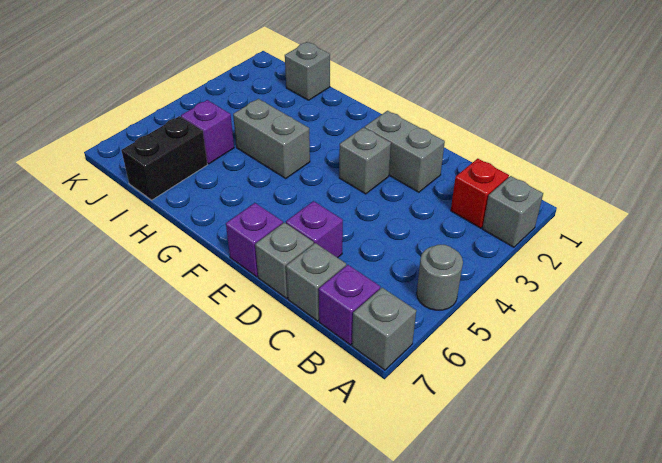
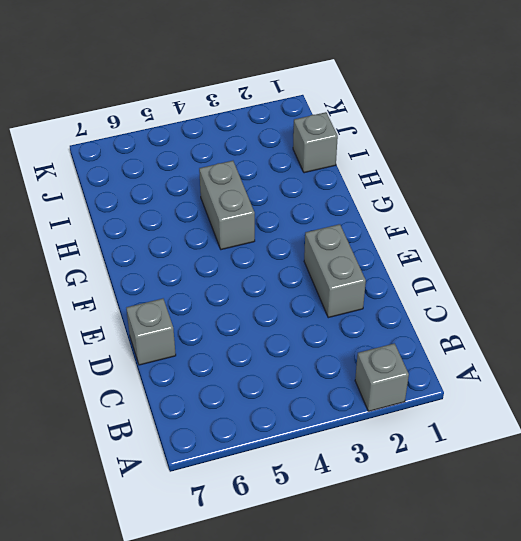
none -> grey round brick A5 level 1
none -> grey brick A7 level 1
none -> red brick B2 level 1

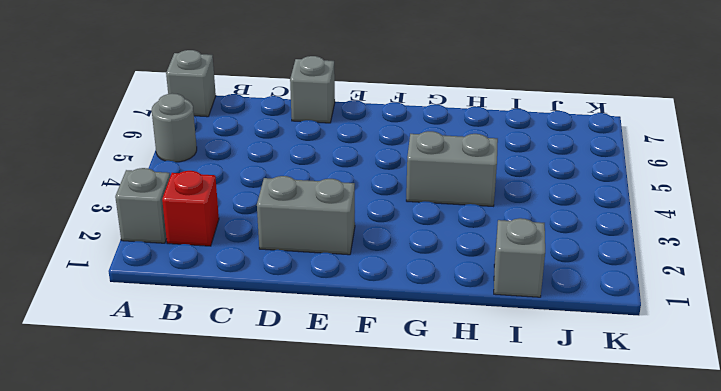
none -> purple brick B7 level 1
none -> grey brick C7 level 1
none -> purple brick D6 level 1

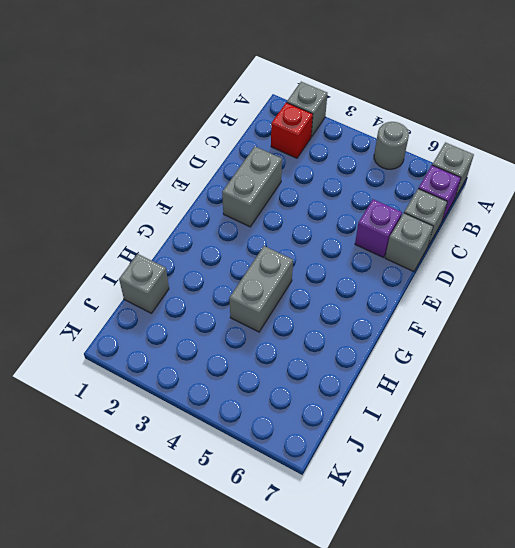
none -> grey brick E3 level 1
none -> purple brick E7 level 1
none -> purple brick I5 level 1

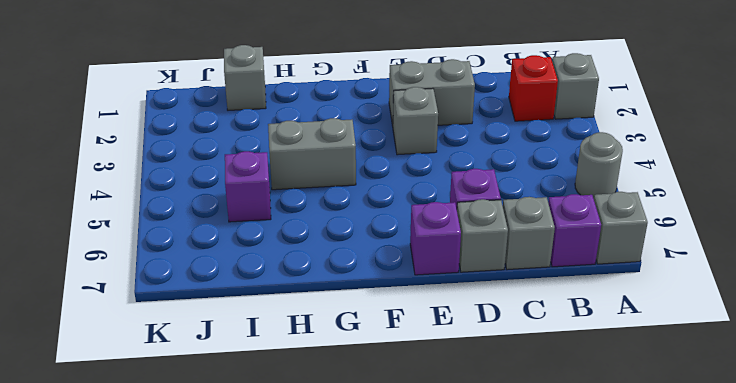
none -> black brick I6:I7 level 1

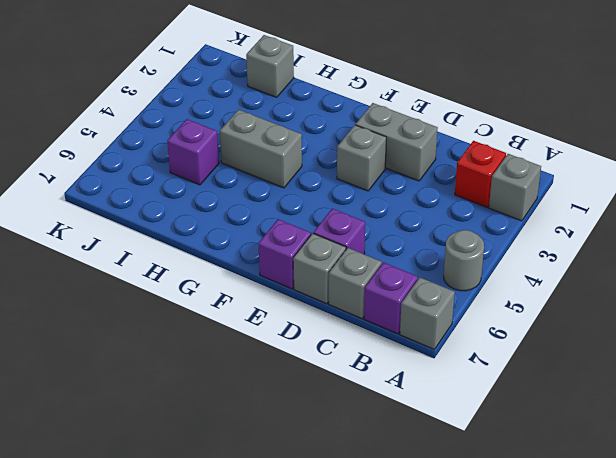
none -> black brick I6:I7 level 1

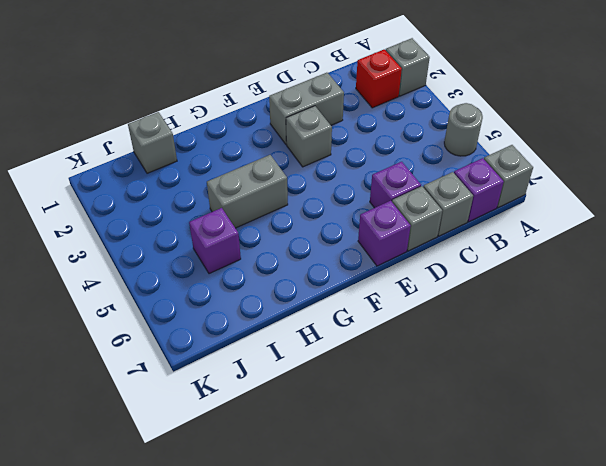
none -> black brick I6:I7 level 1

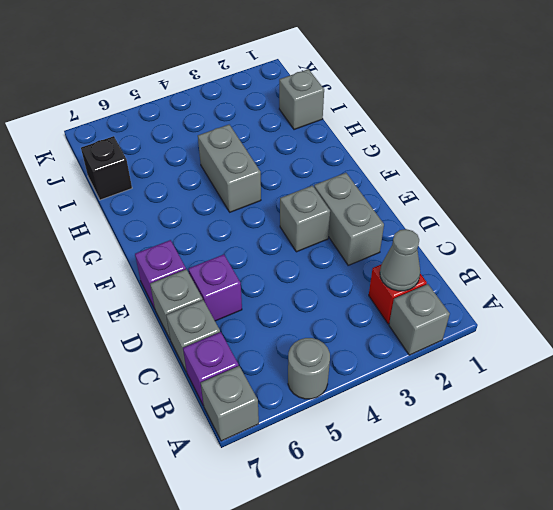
grey cone B2 level 2 -> none
black brick I7 level 1 -> black brick I6:I7 level 1
none -> purple brick I5 level 1

